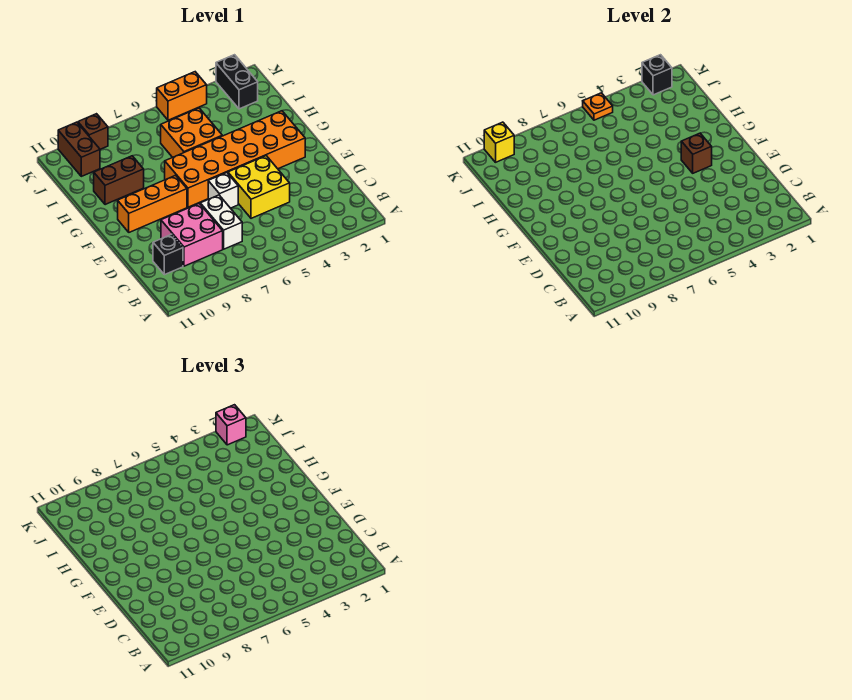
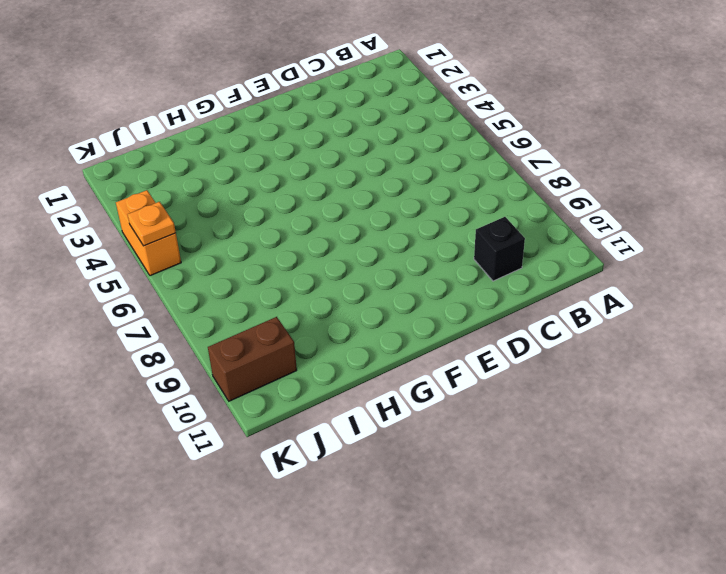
none -> white brick C7:D7 level 1
none -> pink brick C8:D9 level 1
none -> yellow brick D4:E5 level 1

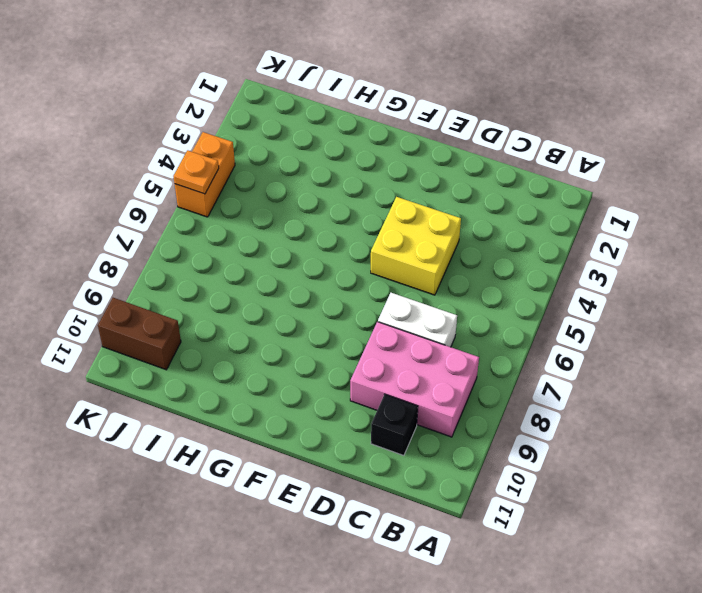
pink brick B8:D9 level 1 -> pink brick C8:D9 level 1
none -> white brick E6 level 1
none -> orange brick F2:G7 level 1
none -> orange brick F8:F10 level 1

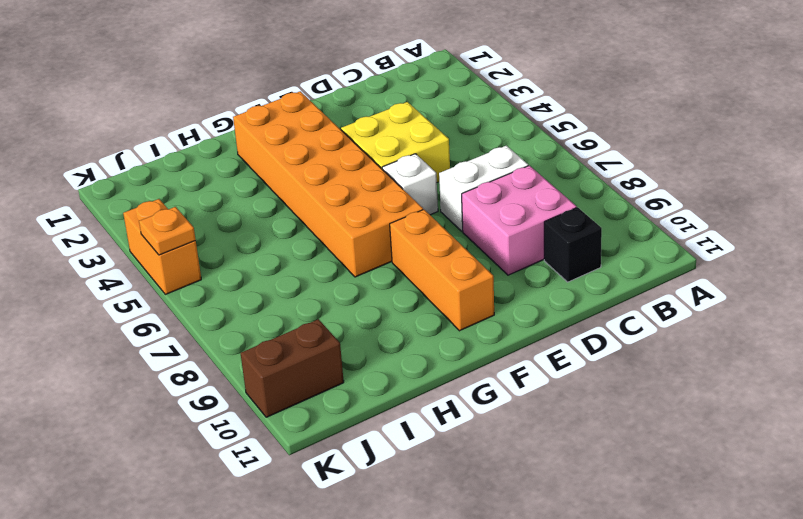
none -> orange brick H5:I6 level 1
none -> brown brick H9:H10 level 1
none -> black brick J2:K2 level 1

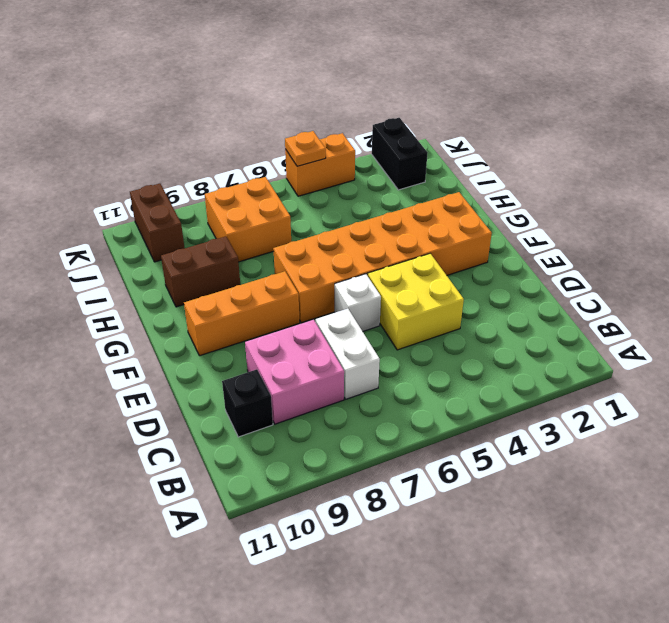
orange brick I7:J8 level 1 -> orange brick H5:I6 level 1
none -> brown brick K9 level 1
none -> brown brick F3 level 2
none -> black brick K2 level 2

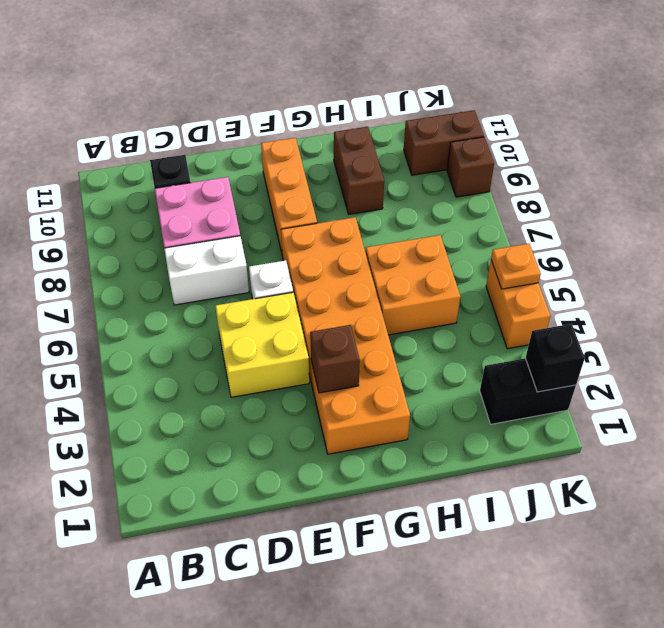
none -> yellow brick K10 level 2
none -> pink brick K2 level 3

